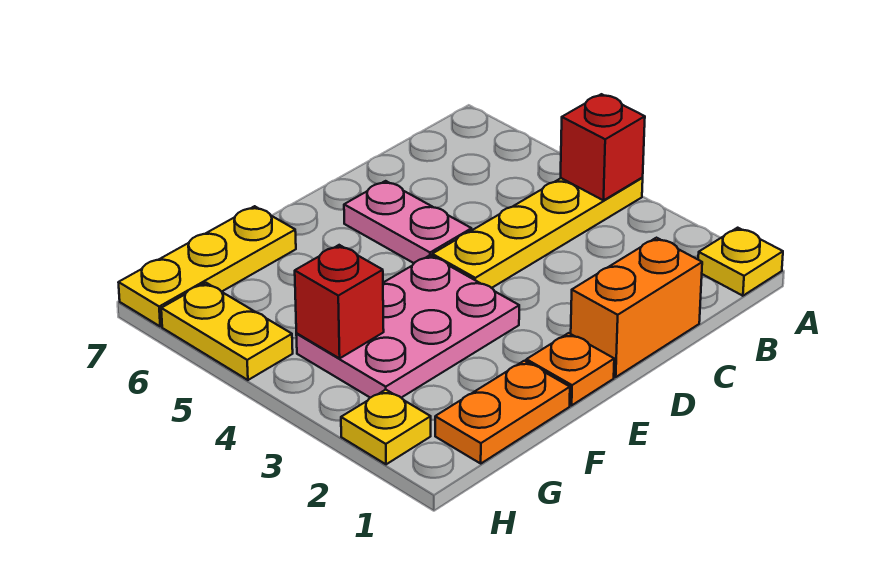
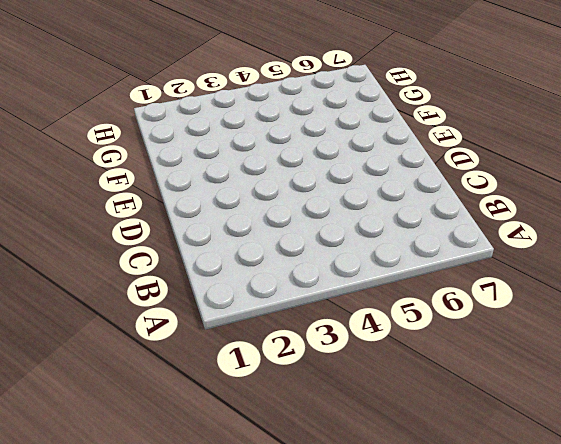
none -> yellow plate A1 level 1
none -> yellow plate A4:D4 level 1
none -> orange brick C1:D1 level 1

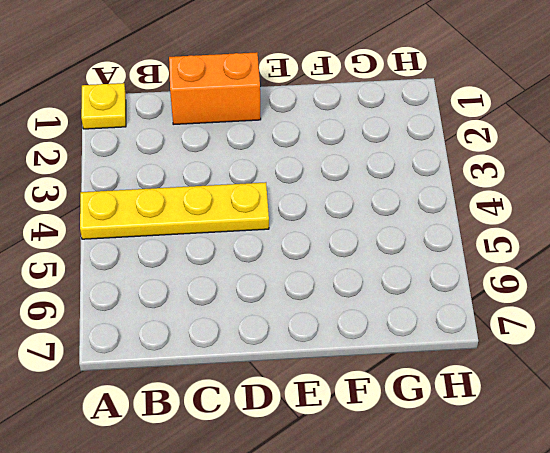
none -> pink plate D5:D6 level 1
none -> orange plate E1 level 1
none -> pink plate E3:G4 level 1

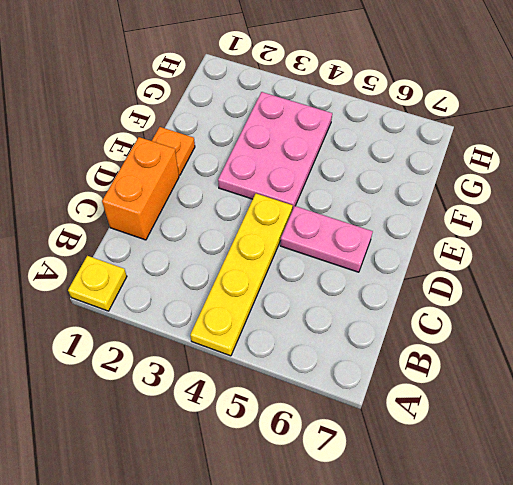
none -> orange plate F1:G1 level 1
none -> yellow plate F7:H7 level 1
none -> yellow plate H2 level 1

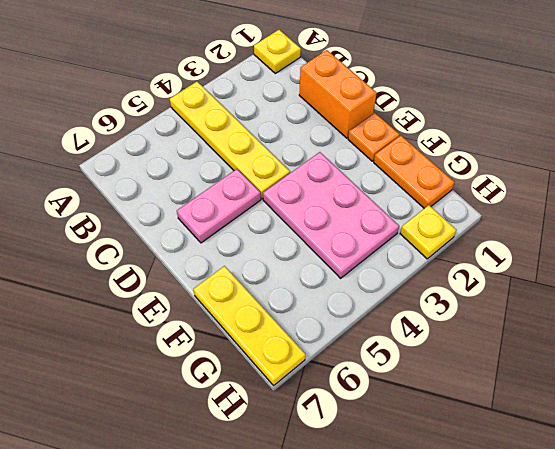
none -> yellow plate H5:H6 level 1
none -> red brick A4 level 2
none -> red brick G4 level 2

